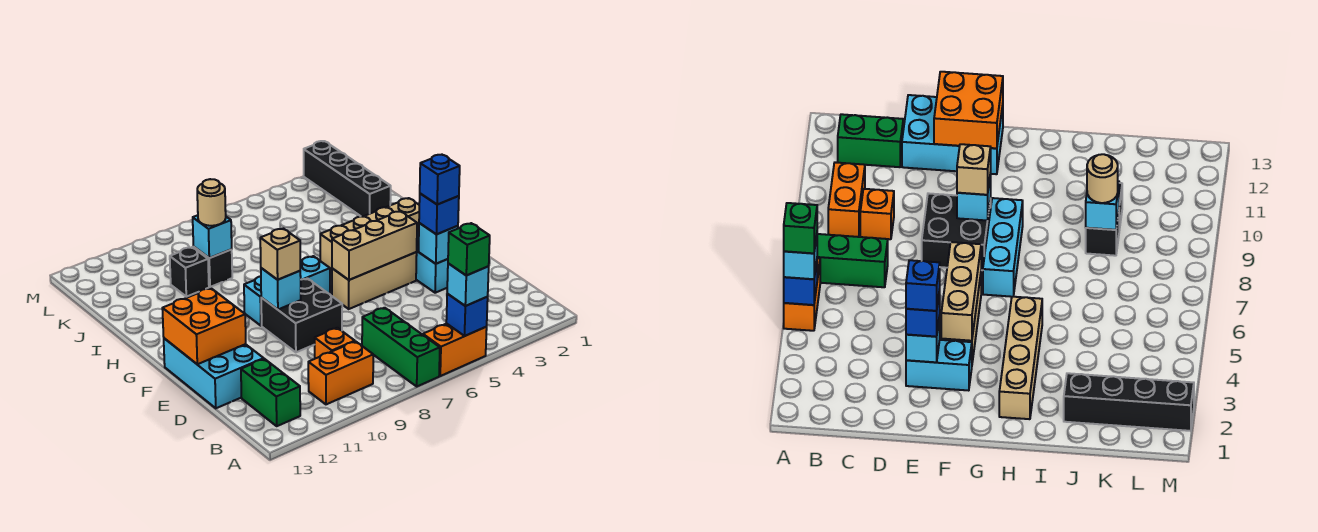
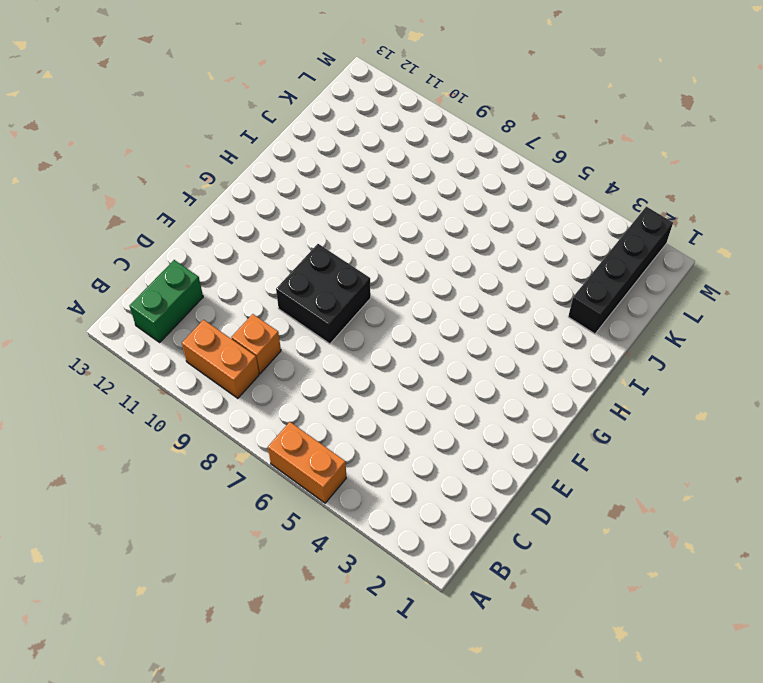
none -> green brick A7:C7 level 1
none -> cyan brick D12:F13 level 1
none -> cyan brick E3:F3 level 1

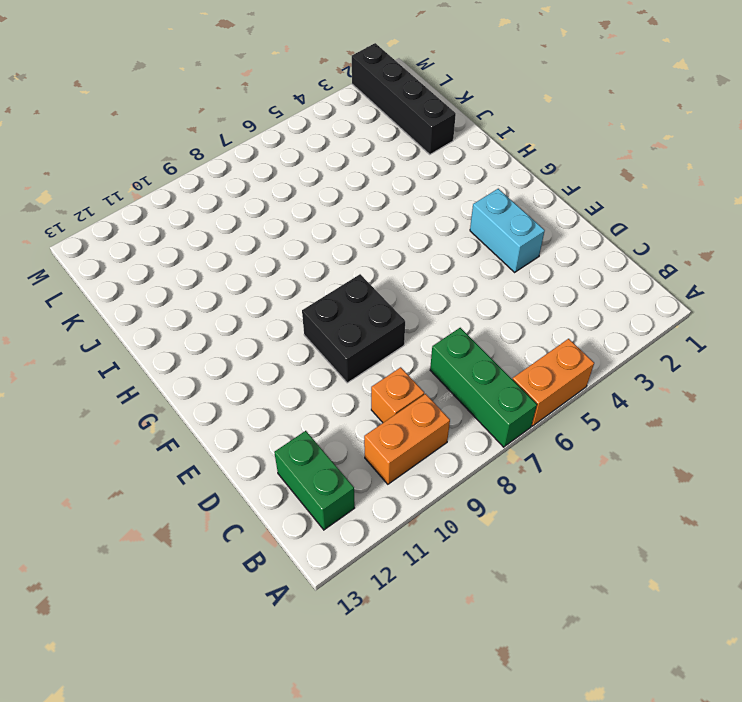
none -> cyan brick D12:F13 level 1
none -> tan brick F4:F6 level 1
none -> cyan brick G7:G9 level 1

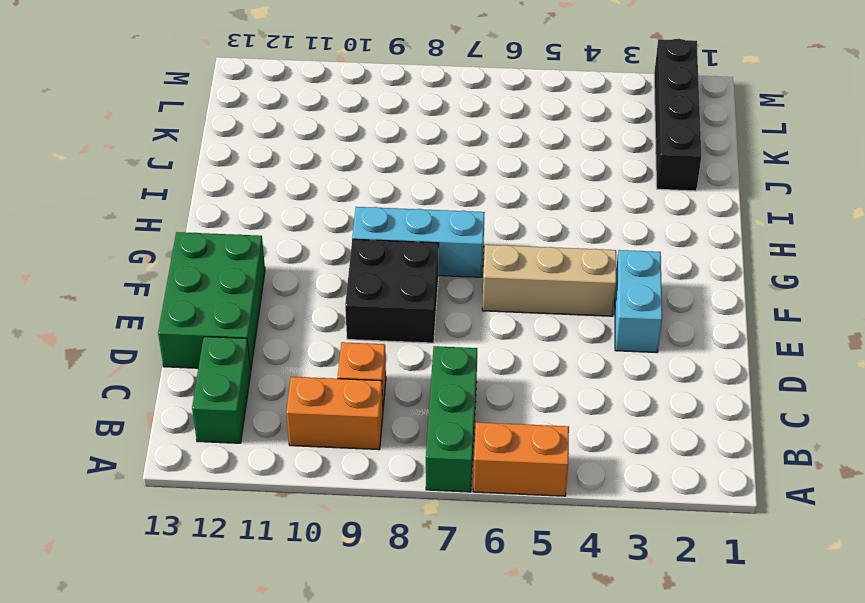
green brick D12:F13 level 1 -> cyan brick D12:F13 level 1
none -> tan brick H2:H5 level 1
none -> black brick J9 level 1
none -> black brick J10 level 1

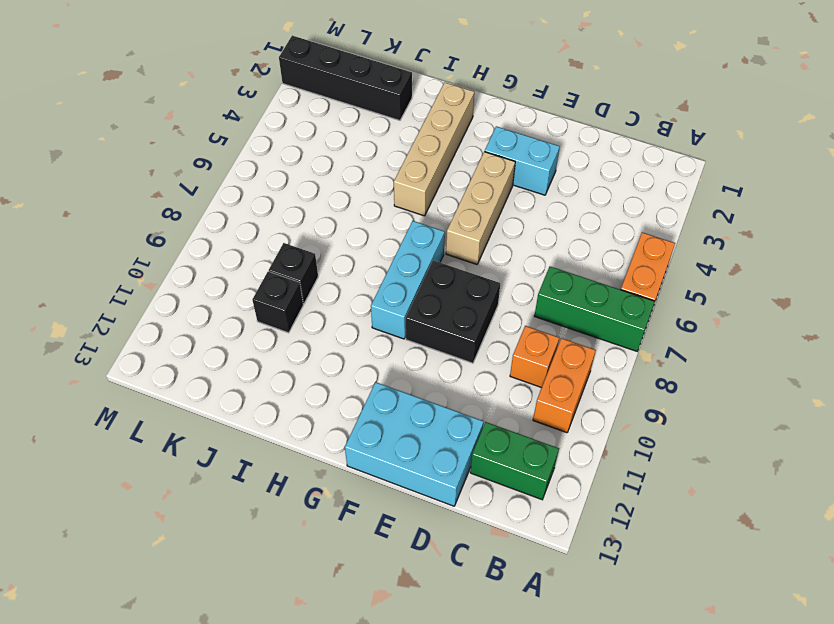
none -> blue brick A5 level 2
none -> cyan brick E3 level 2
none -> orange brick E12:F13 level 2

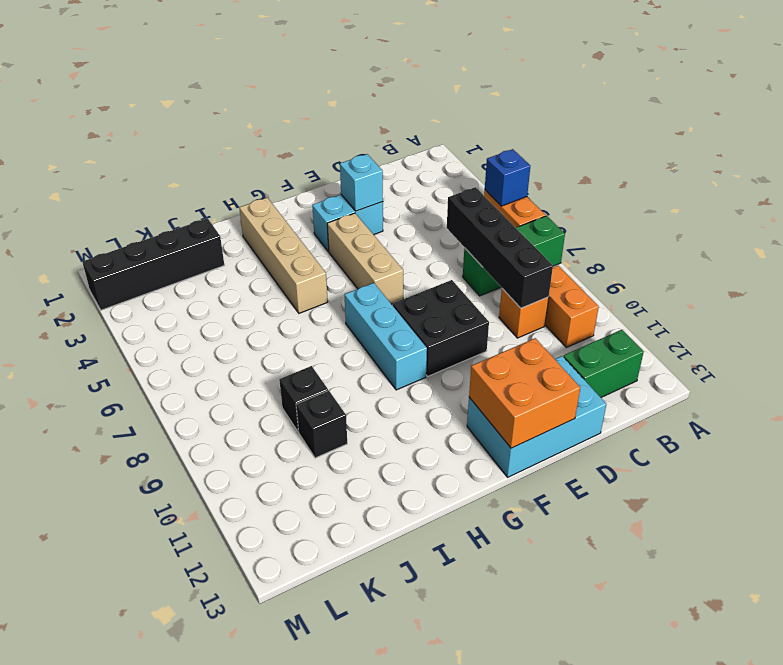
black brick C6:C9 level 2 -> none
none -> tan brick F4:F6 level 2
none -> cyan brick F9 level 2
none -> cyan brick J9 level 2

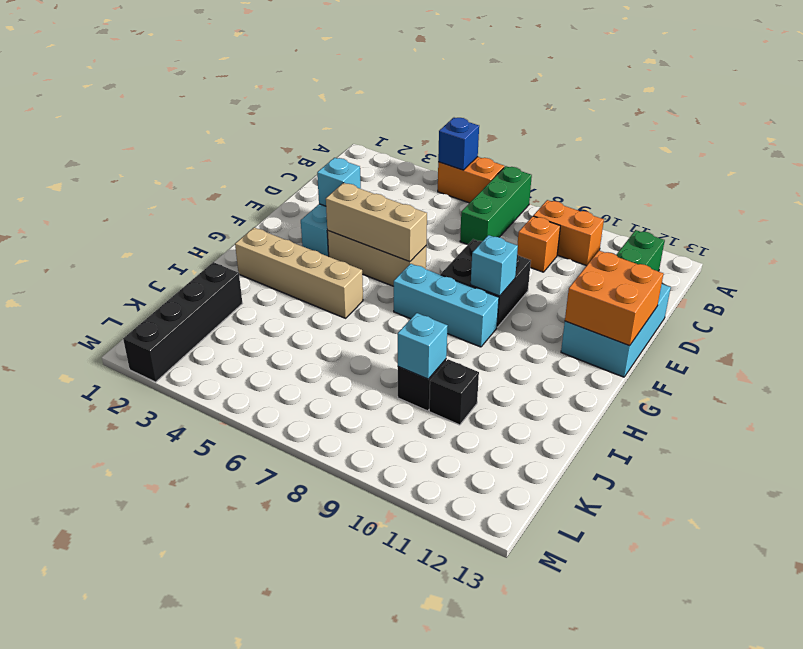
none -> cyan brick A5 level 3
none -> blue brick E3 level 3
none -> tan brick F9 level 3

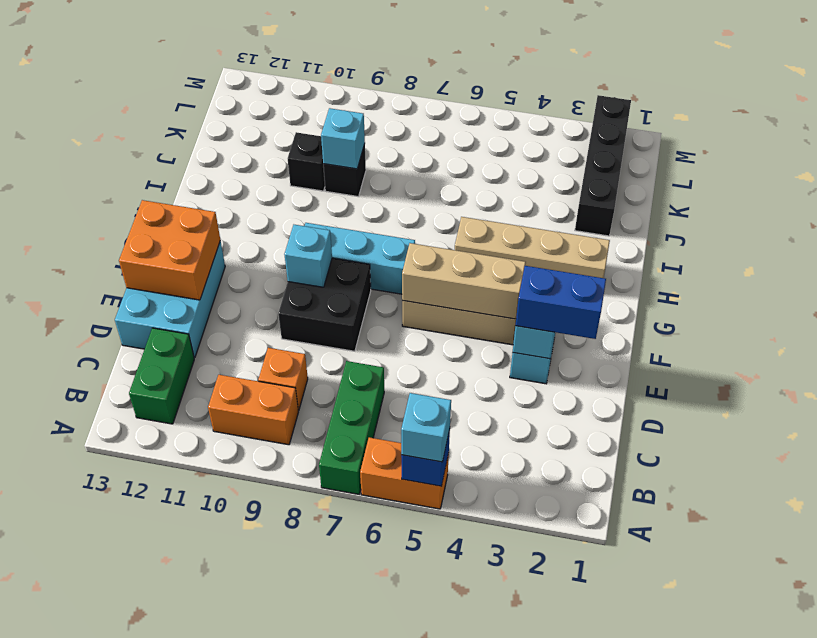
blue brick E2:E3 level 3 -> blue brick E3 level 3
none -> tan brick F9 level 3
none -> tan round brick J9 level 3
none -> green brick A5 level 4

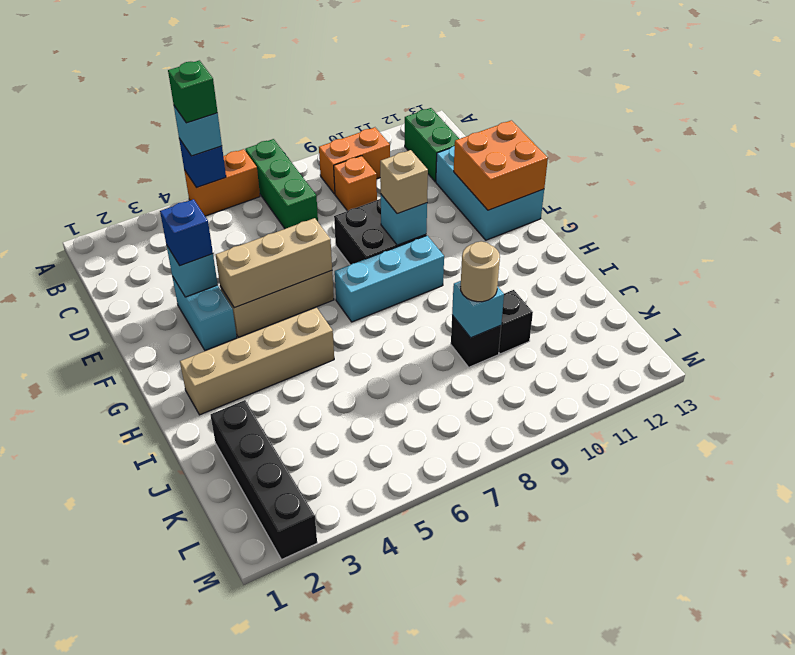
none -> blue brick E3 level 4

